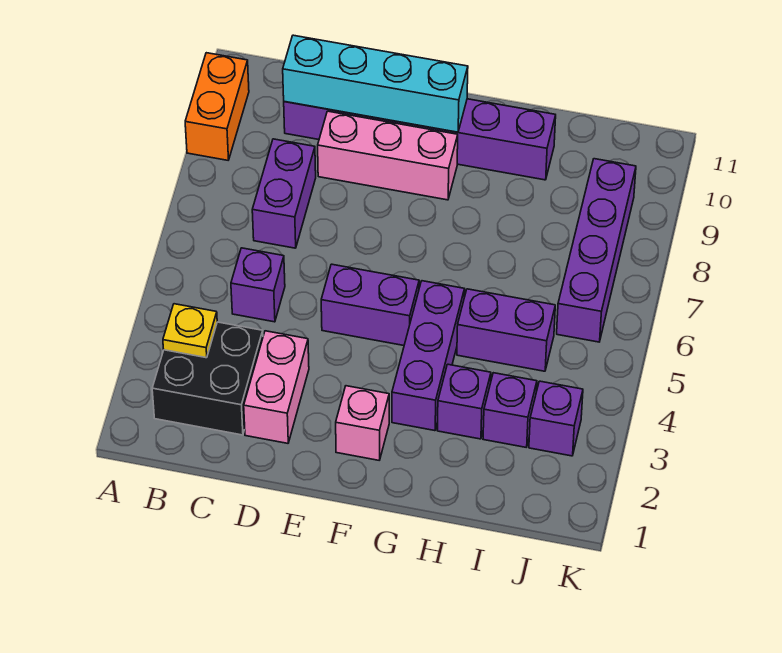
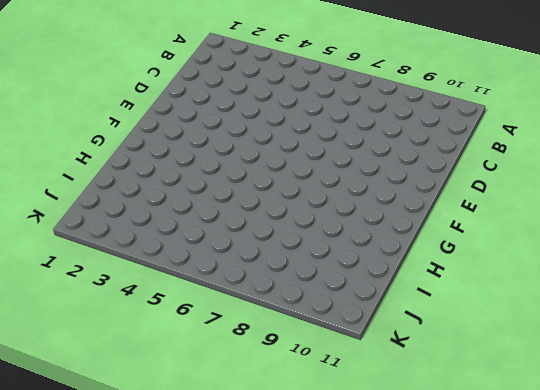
none -> orange brick A9:A10 level 1
none -> black brick B2:C3 level 1
none -> purple brick C5 level 1

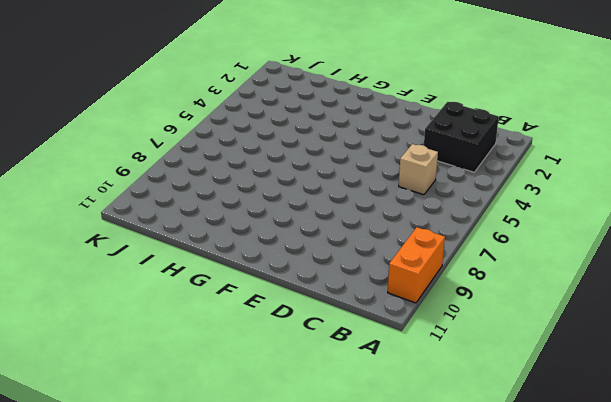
tan brick C5 level 1 -> purple brick C5 level 1
none -> purple brick C7:C8 level 1
none -> purple brick C10:H10 level 1
none -> pink brick D2:D3 level 1

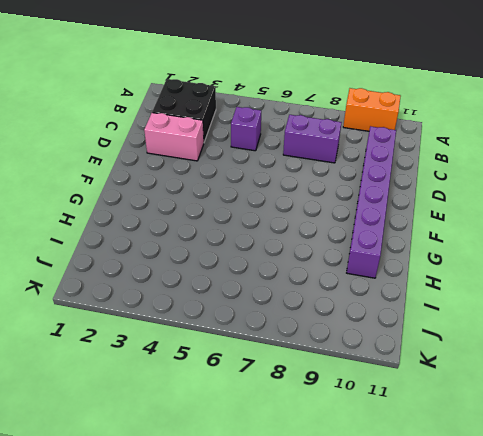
none -> pink brick D9:F9 level 1
none -> purple brick E5:F5 level 1
none -> pink brick F2 level 1

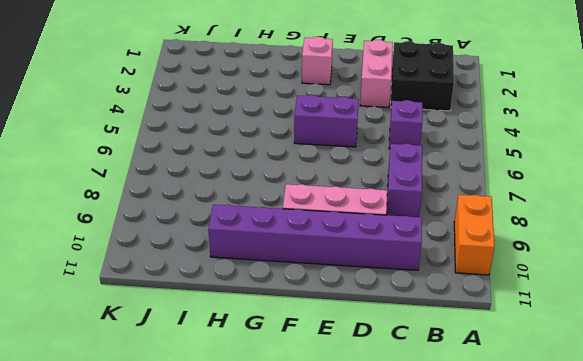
none -> purple brick G3:G5 level 1
none -> purple brick H3 level 1
none -> purple brick H5:I5 level 1

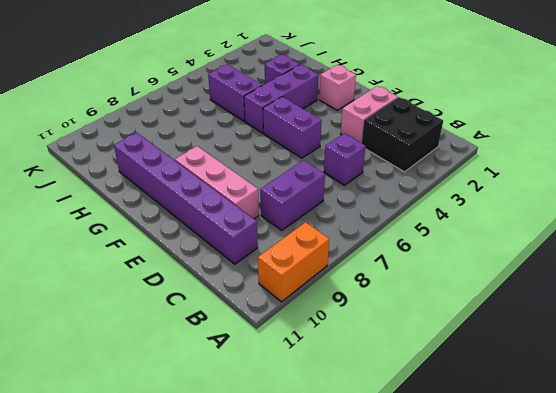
none -> purple brick I3 level 1
none -> purple brick J3 level 1
none -> purple brick J6:J9 level 1

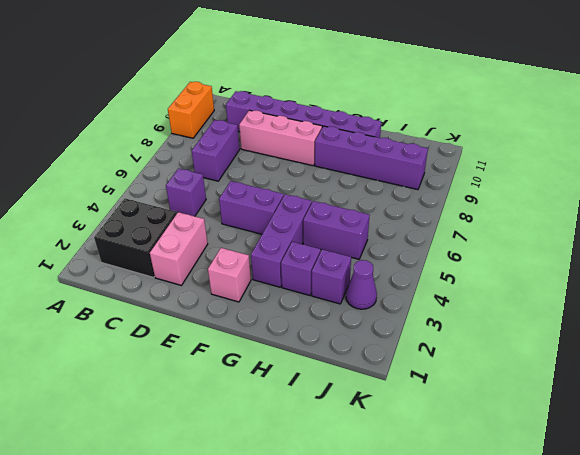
purple brick G9:J9 level 1 -> purple brick J6:J9 level 1
purple cone J3 level 1 -> purple brick J3 level 1
none -> yellow plate B3 level 2
none -> cyan brick C10:F10 level 2

